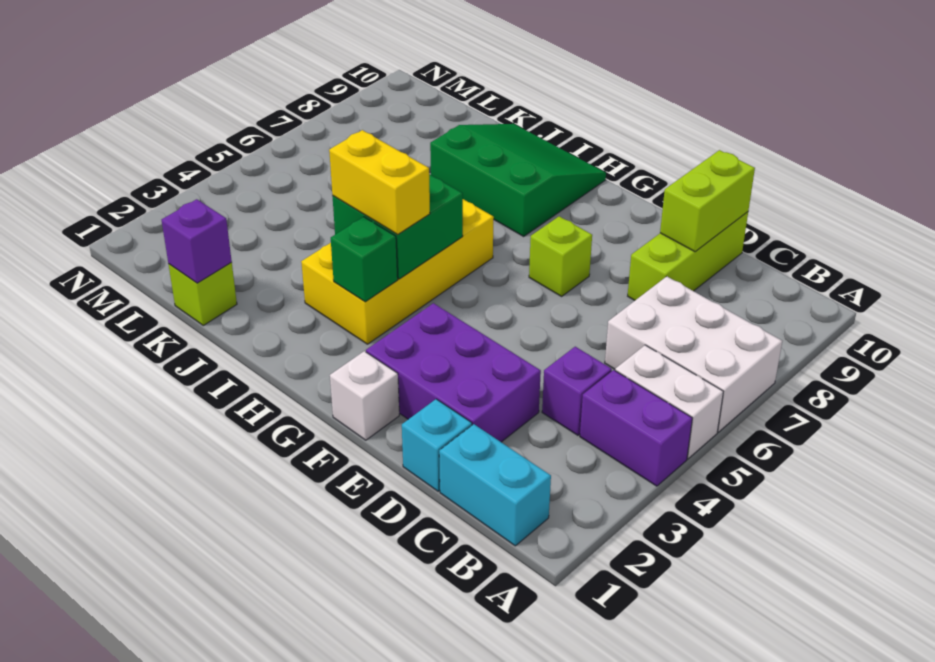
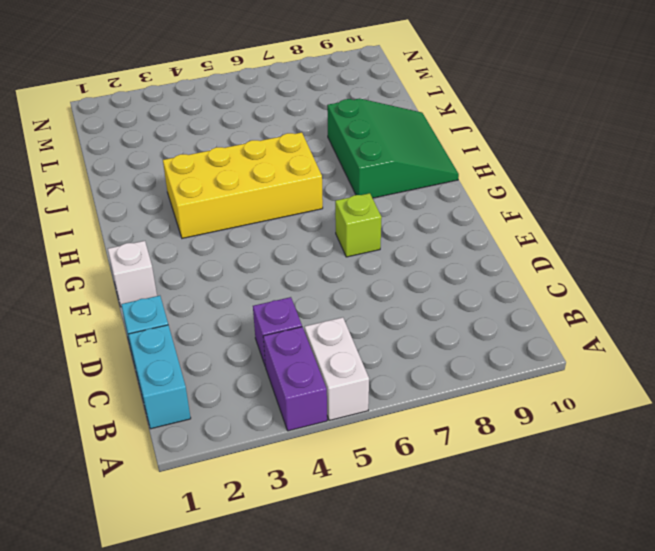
none -> white brick A6:C7 level 1
none -> purple brick D2:F3 level 1
none -> lime brick D8:D10 level 1

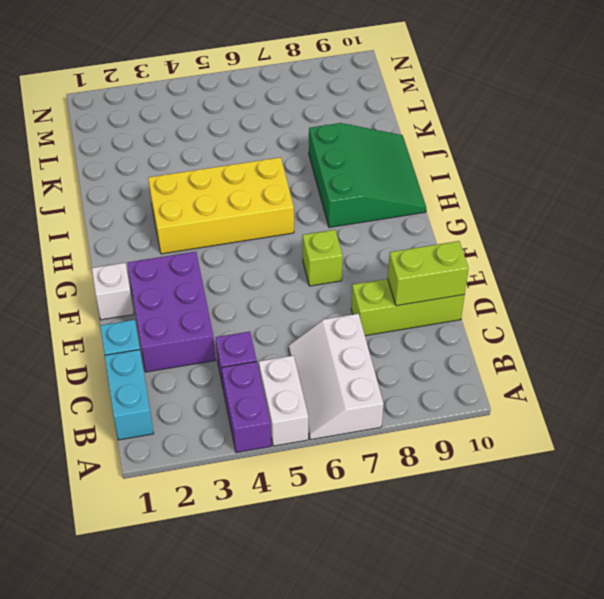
white slope A6:C7 level 1 top 7 -> white brick A6:C7 level 1
none -> lime brick K1 level 1
none -> green brick H3 level 2
none -> green brick H4:I5 level 2

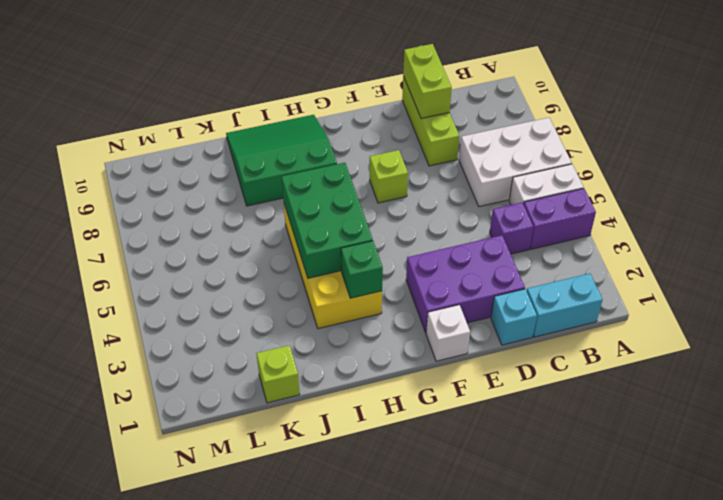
green brick H4:I6 level 2 -> green brick H4:I5 level 2
none -> purple brick K1 level 2
none -> yellow brick H4:I4 level 3

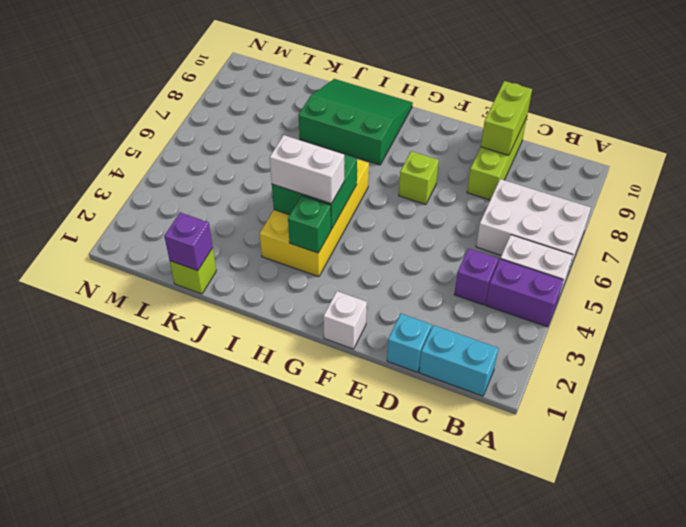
white brick H4:I4 level 3 -> yellow brick H4:I4 level 3
none -> purple brick D2:F3 level 1

